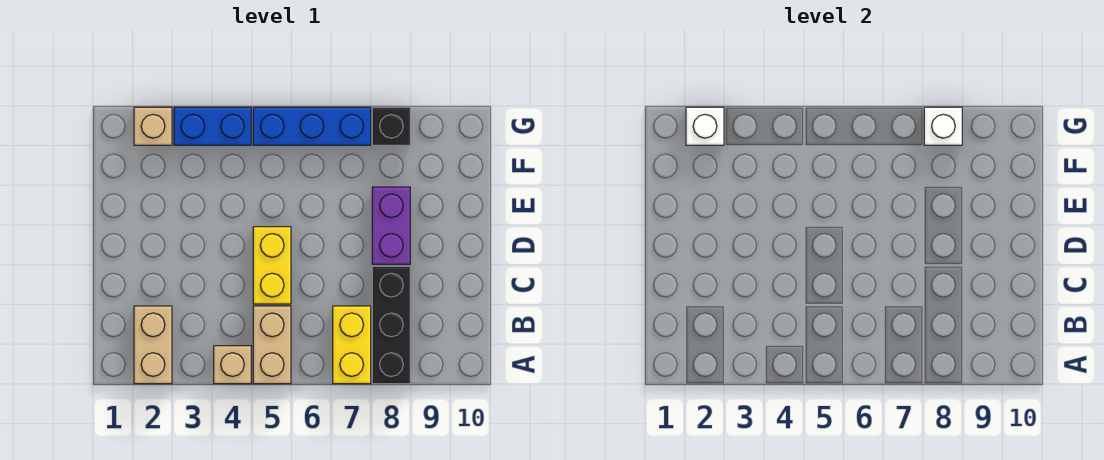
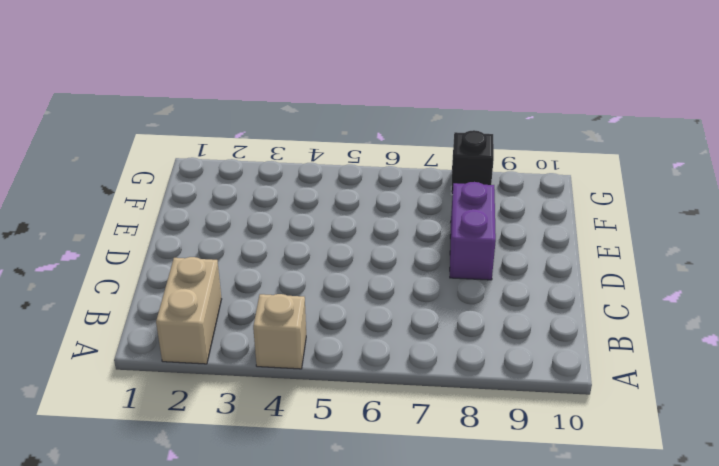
none -> tan brick A5:B5 level 1
none -> yellow brick A7:B7 level 1
none -> black brick A8:C8 level 1

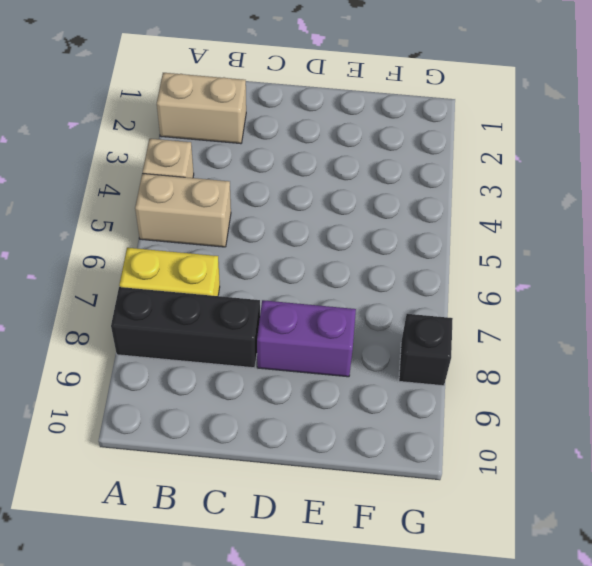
none -> yellow brick C5:D5 level 1
none -> tan brick G2 level 1
none -> blue brick G3:G4 level 1

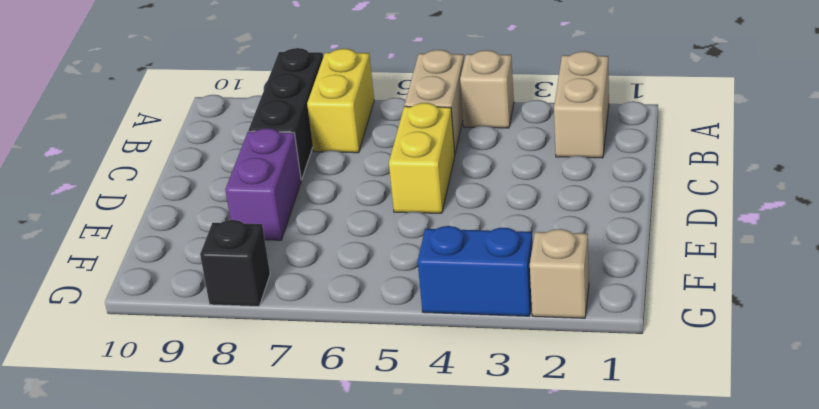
none -> blue brick G5:G7 level 1
none -> white brick G2 level 2
none -> white brick G8 level 2

